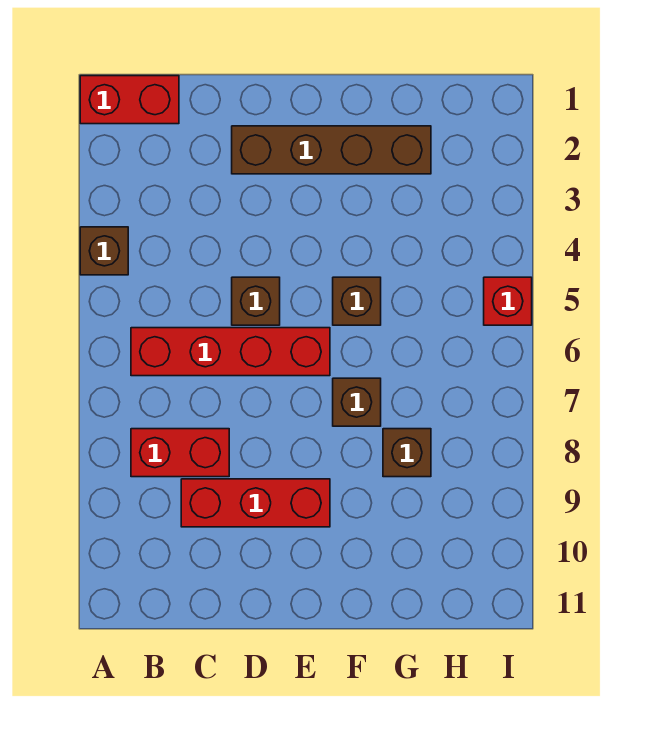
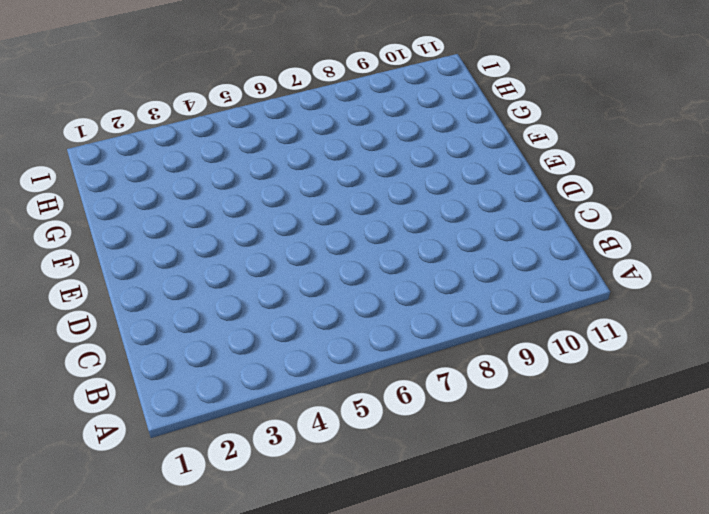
none -> red brick A1:B1 level 1
none -> brown brick A4 level 1

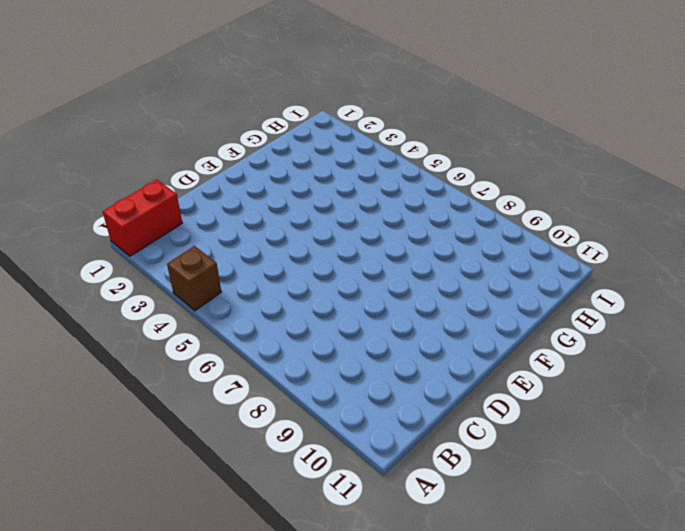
none -> red brick B6:E6 level 1
none -> red brick B8:C8 level 1

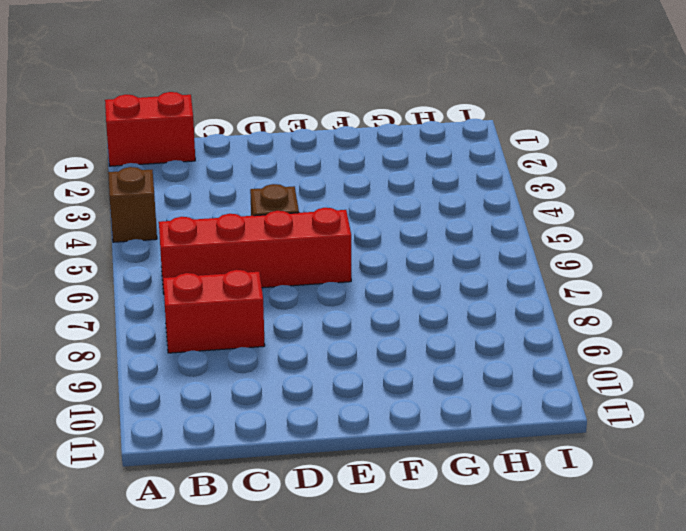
none -> red brick C9:E9 level 1
none -> brown brick D2:G2 level 1

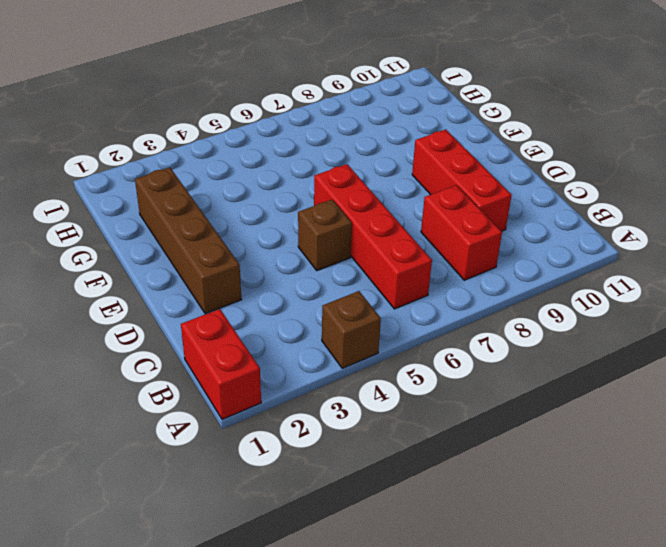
none -> brown brick F5 level 1
none -> brown brick F7 level 1

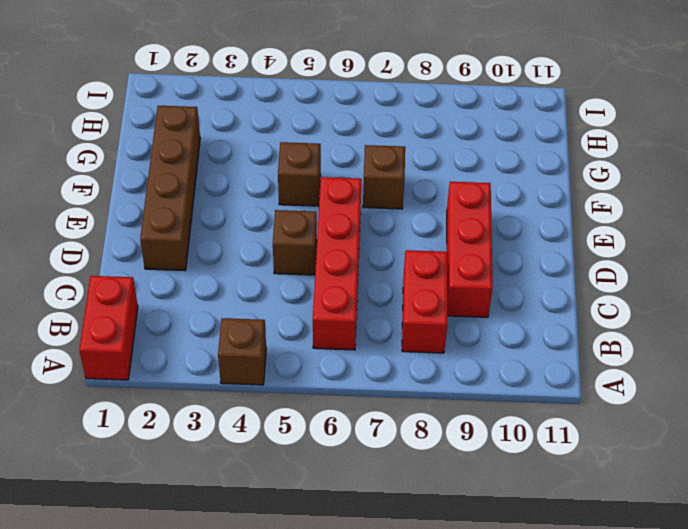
none -> brown brick G8 level 1
none -> red brick I5 level 1

